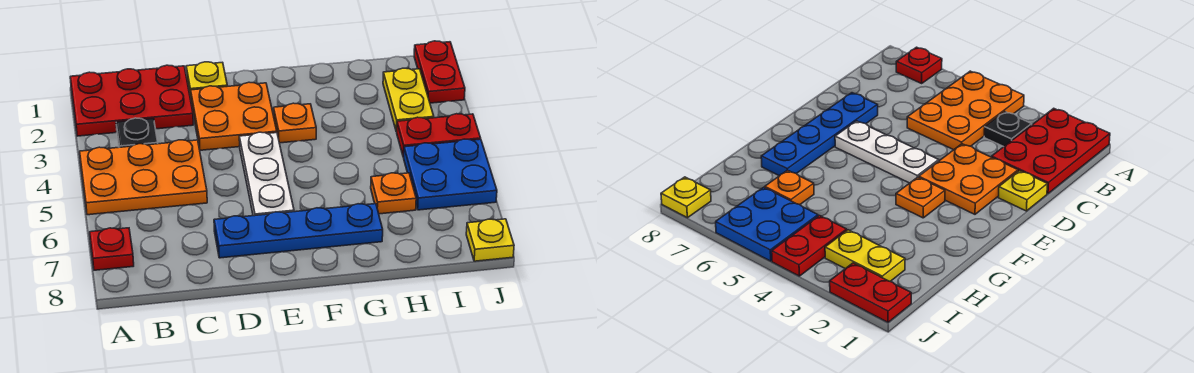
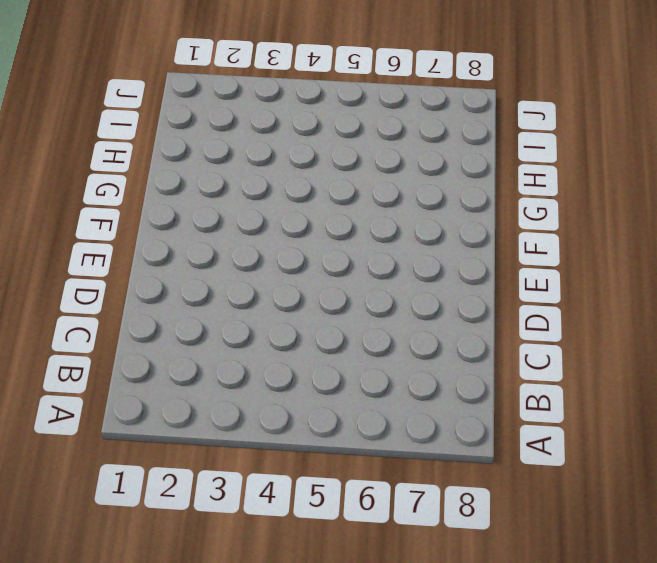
none -> red plate A1:C2 level 1
none -> orange plate A4:C5 level 1
none -> red plate A7 level 1

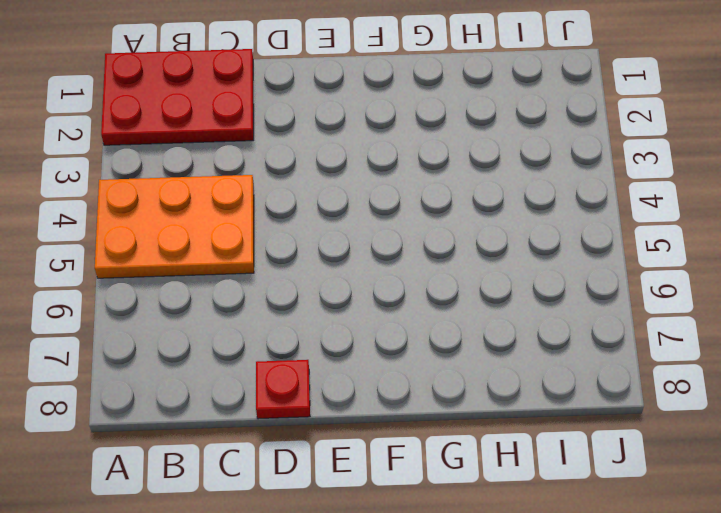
red plate D8 level 1 -> red plate A7 level 1
none -> black plate B3 level 1
none -> yellow plate D1 level 1
none -> orange plate D2:E3 level 1

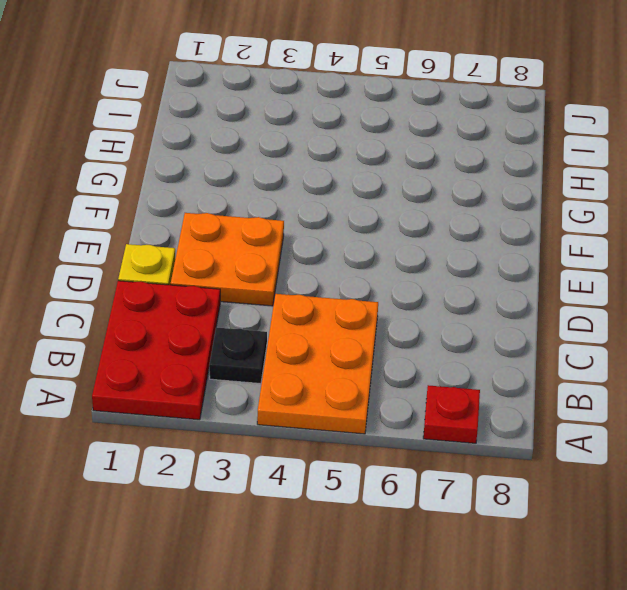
none -> blue plate D7:G7 level 1
none -> white plate E4:E6 level 1
none -> orange plate F3 level 1

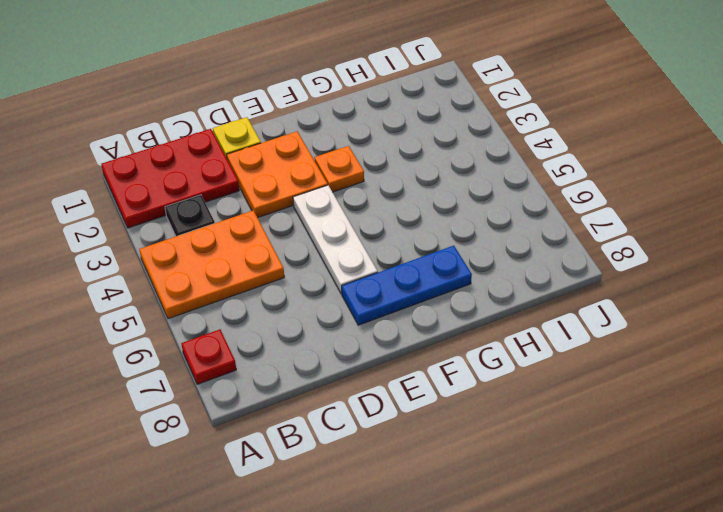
blue plate E7:G7 level 1 -> blue plate D7:G7 level 1
none -> orange plate H6 level 1
none -> yellow plate I2:I3 level 1
none -> red plate I4:J4 level 1

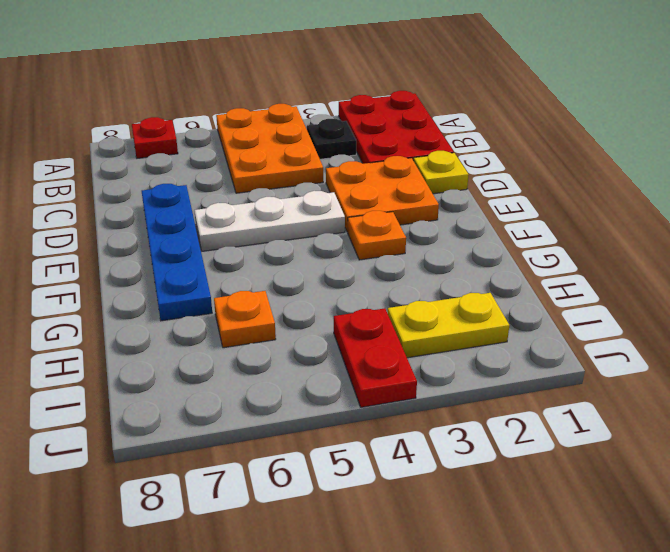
none -> blue plate I5:J6 level 1
none -> red plate J1:J2 level 1
none -> yellow plate J8 level 1

